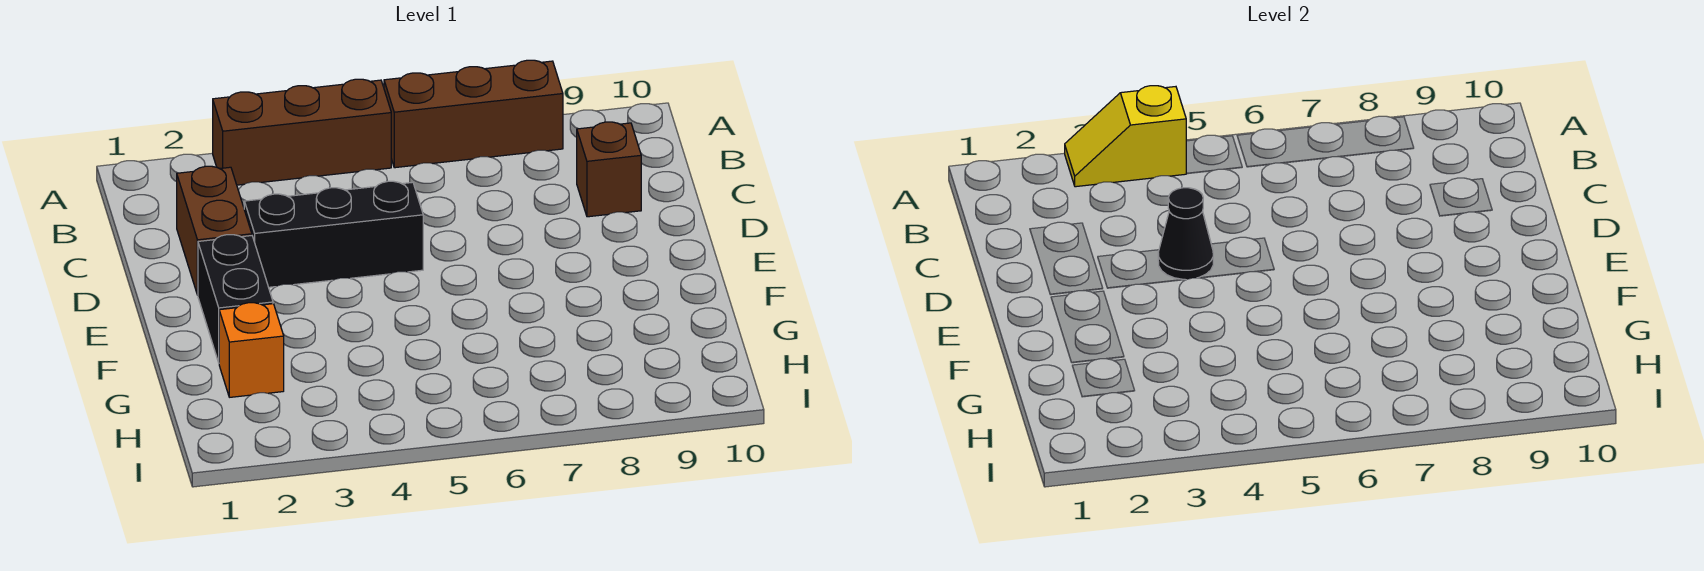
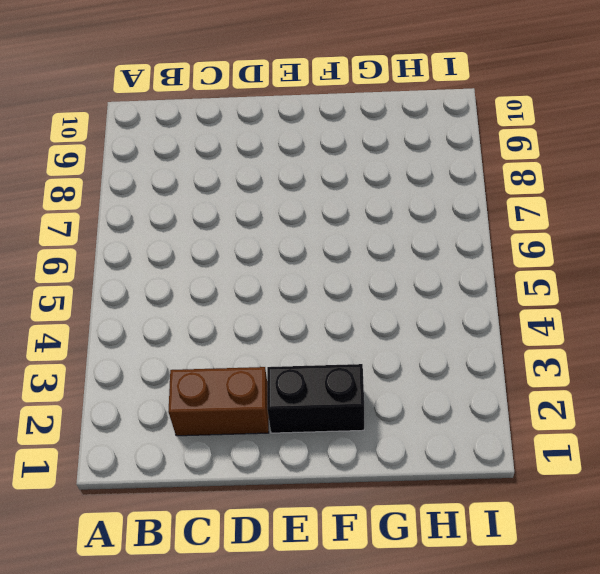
none -> brown brick A3:A5 level 1
none -> brown brick A6:A8 level 1

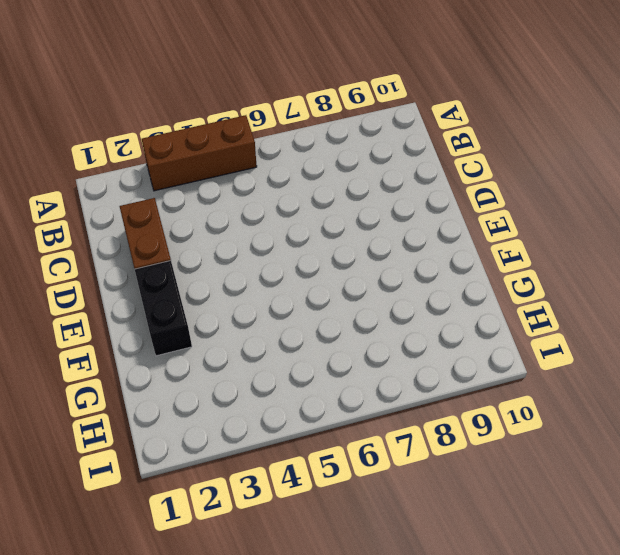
none -> brown brick A6:A8 level 1
none -> brown brick C9 level 1

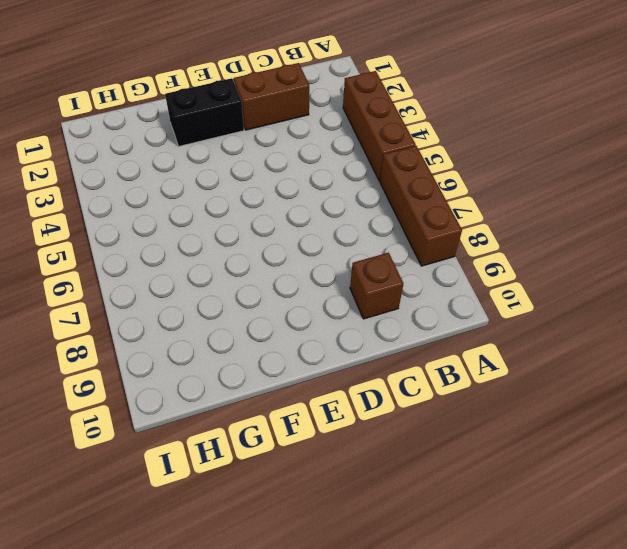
none -> black brick D3:D5 level 1
none -> orange brick G2 level 1

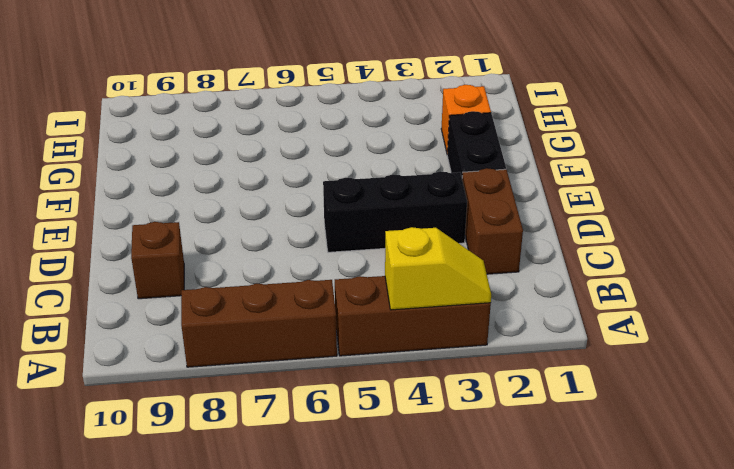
none -> black cone D4 level 2

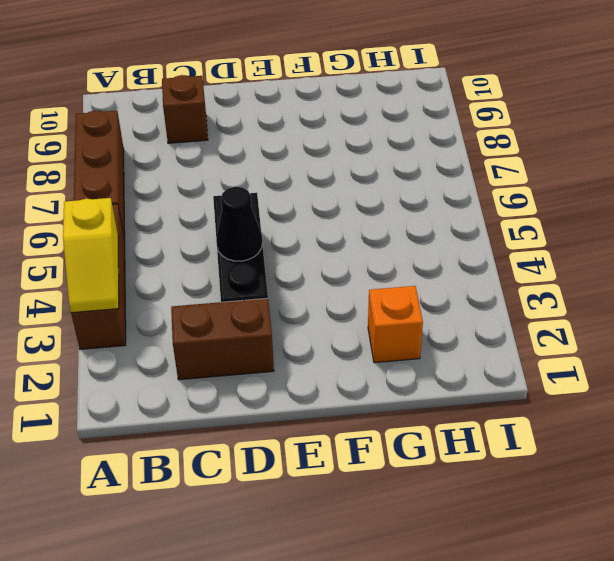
none -> black brick E2:F2 level 1

